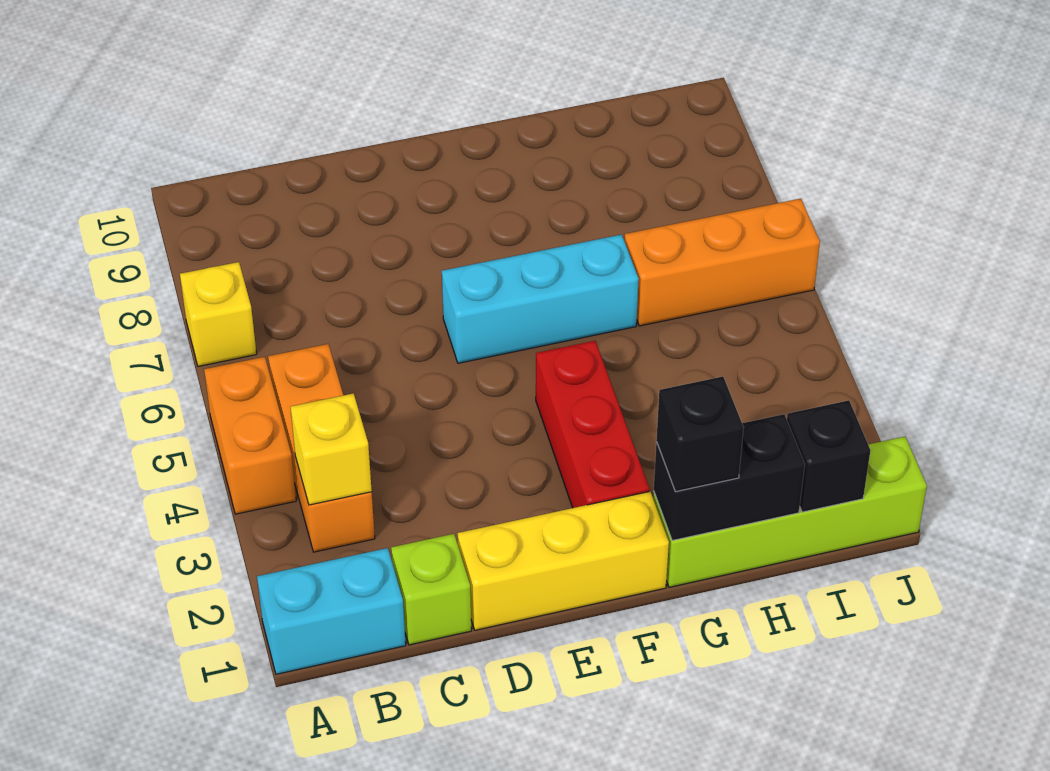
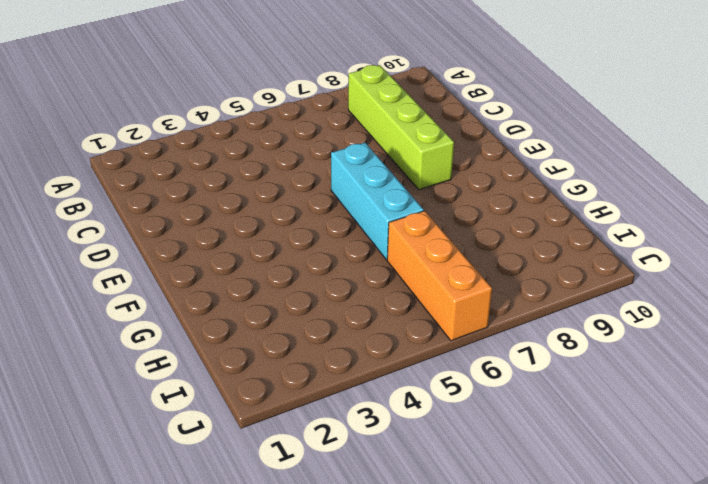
lime brick B8:E8 level 1 -> lime brick G1:J1 level 1
none -> cyan brick A1:B1 level 1
none -> orange brick A4:A5 level 1
none -> yellow brick A7 level 1

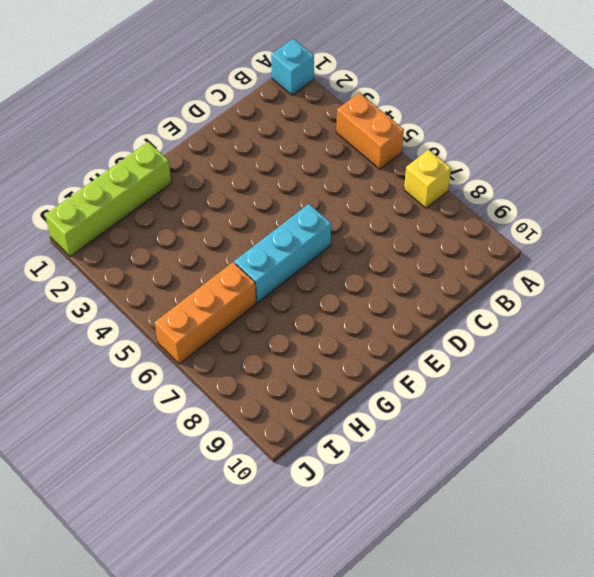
cyan brick A1 level 1 -> cyan brick A1:B1 level 1
none -> orange brick B3:B5 level 1
none -> lime brick C1 level 1
none -> yellow brick D1:F1 level 1

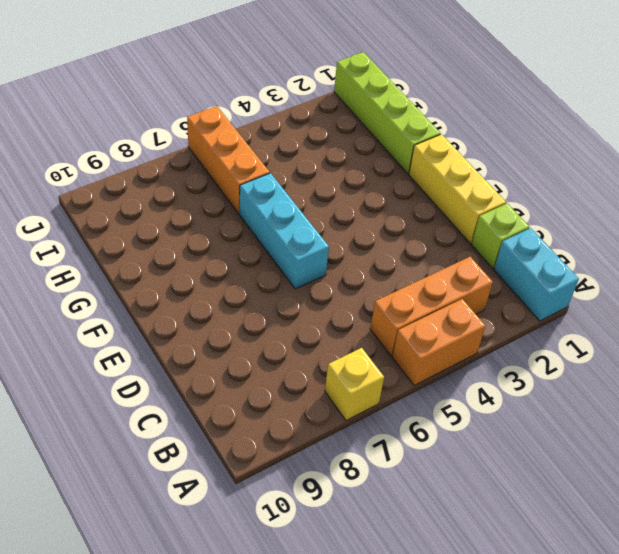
none -> red brick F2:F4 level 1
none -> yellow brick B3 level 2
none -> black brick G1:H1 level 2

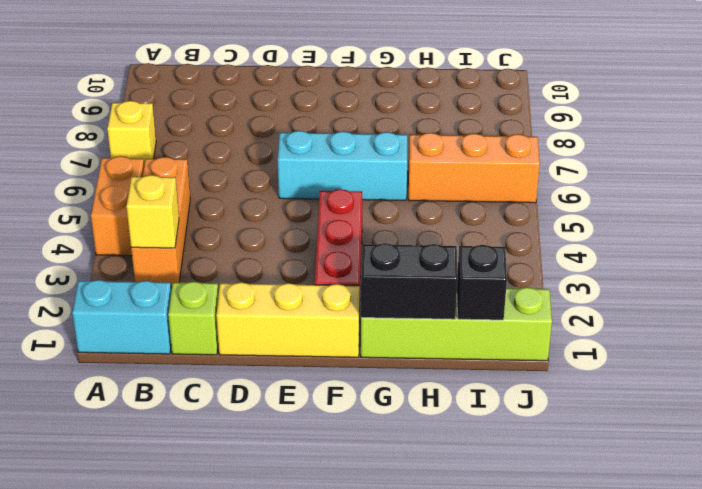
none -> black brick G1 level 3

